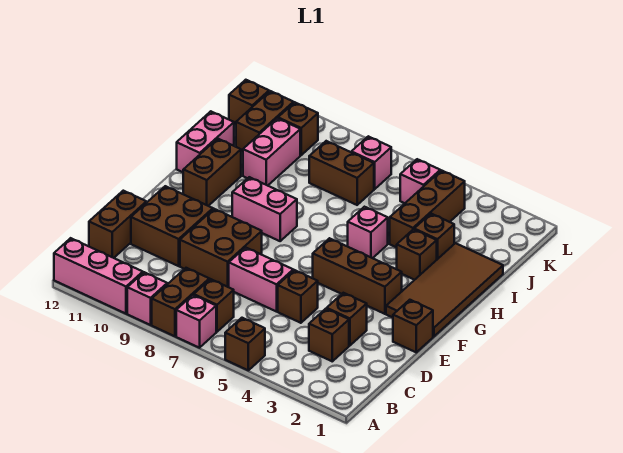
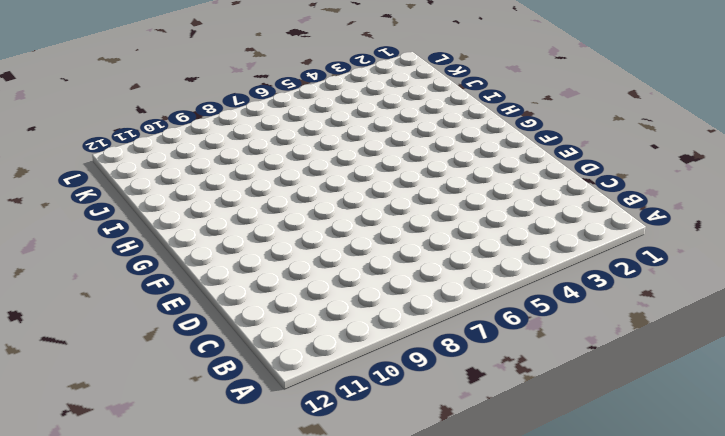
none -> brown brick A5 level 1
none -> pink brick A7 level 1
none -> brown brick A8:B8 level 1
none -> pink brick A9 level 1

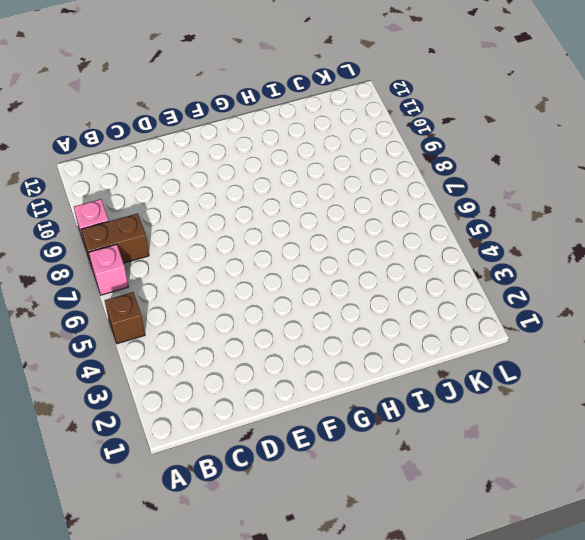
none -> pink brick A10:A12 level 1
none -> brown brick B7 level 1
none -> brown brick C3 level 1
none -> brown brick C12:D12 level 1

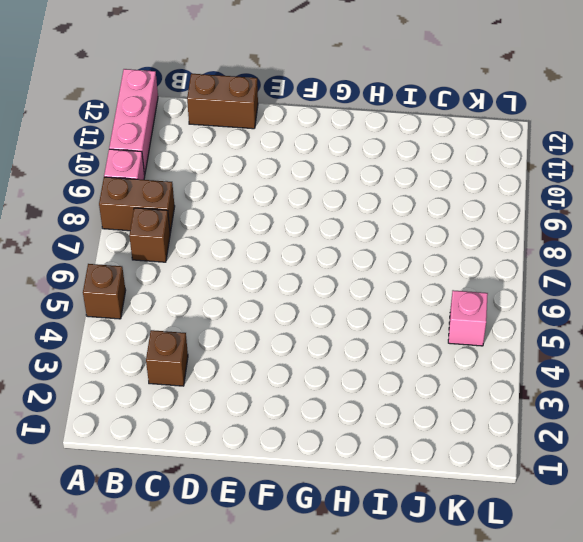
none -> pink brick A7 level 1
none -> brown brick D3 level 1
none -> brown brick D5 level 1
none -> pink brick D6:D7 level 1

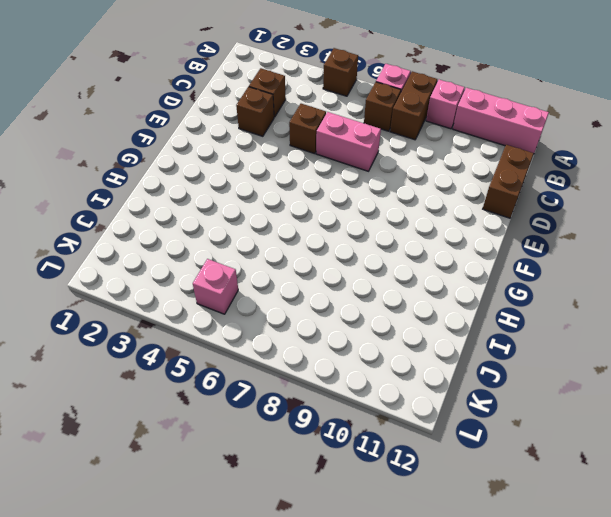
none -> brown brick D8:E9 level 1
none -> brown brick D10:E11 level 1
none -> brown brick E1 level 1
none -> brown tile F1:I2 level 1

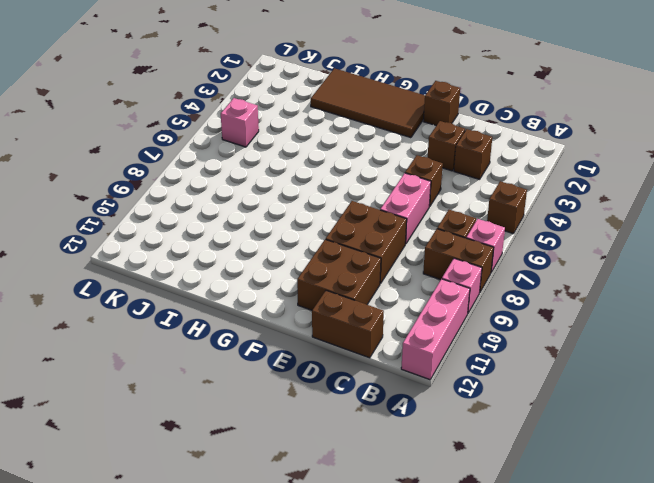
none -> brown brick F3:F5 level 1
none -> pink brick G8:G9 level 1
none -> brown brick G11:H11 level 1
none -> brown brick H3 level 1

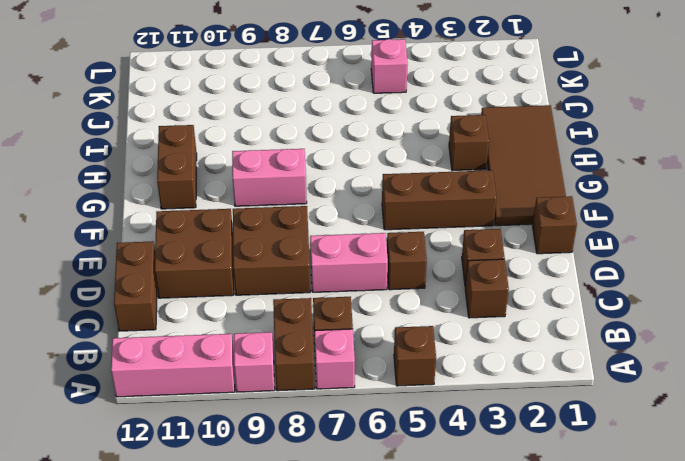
none -> pink brick H5 level 1
none -> pink brick H12:I12 level 1
none -> brown brick I3 level 1
none -> brown brick I4:K4 level 1

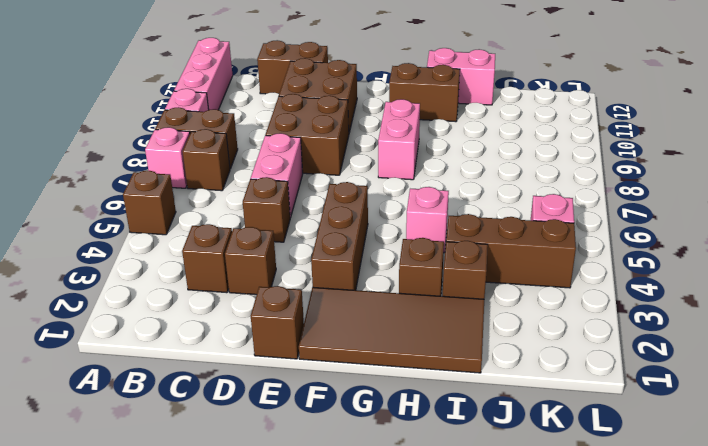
none -> pink brick I10:J10 level 1
none -> brown brick J7:J8 level 1
none -> brown brick J11:K11 level 1
none -> pink brick K7 level 1

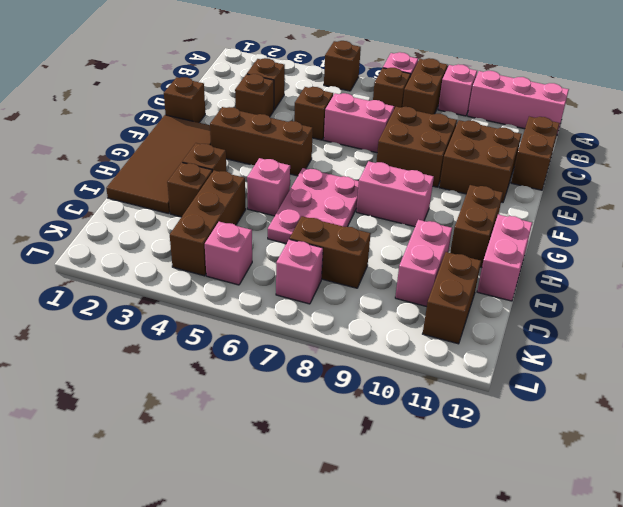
pink plate G6:I7 level 1 -> none
none -> brown brick K10 level 1
none -> brown brick K12 level 1

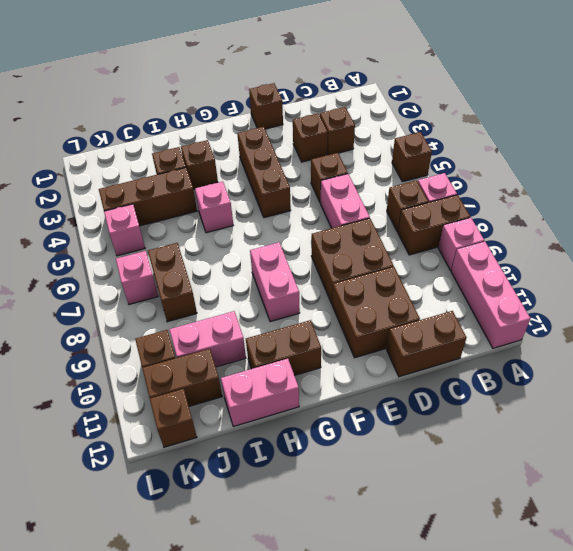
none -> brown tile F1:I2 level 1

